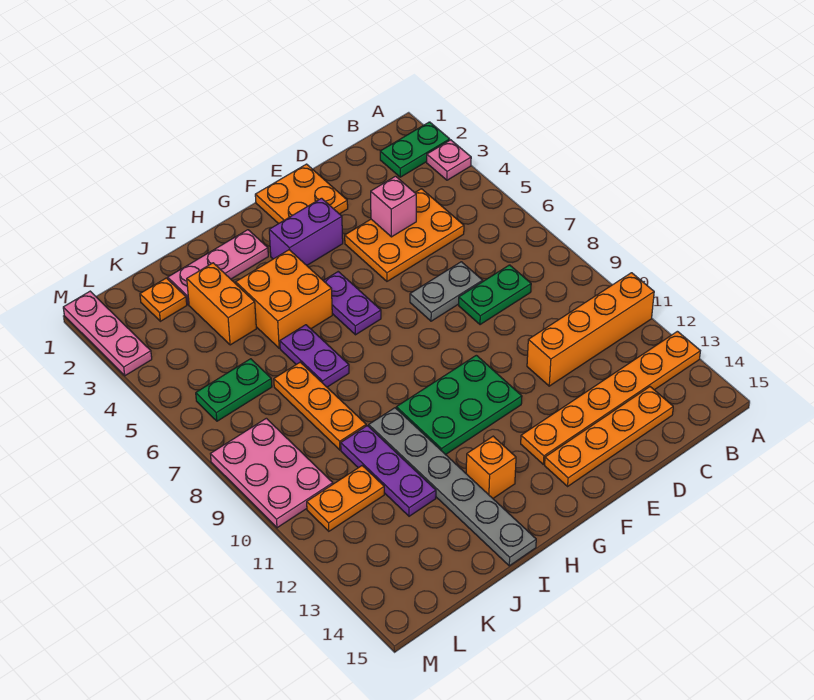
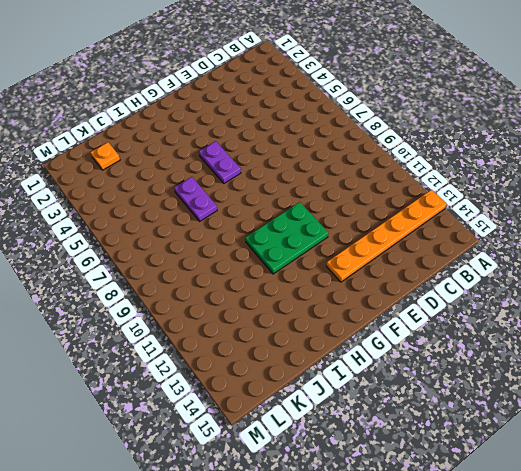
none -> green plate A2:B2 level 1
none -> pink plate A3 level 1
none -> orange brick A11:D11 level 1

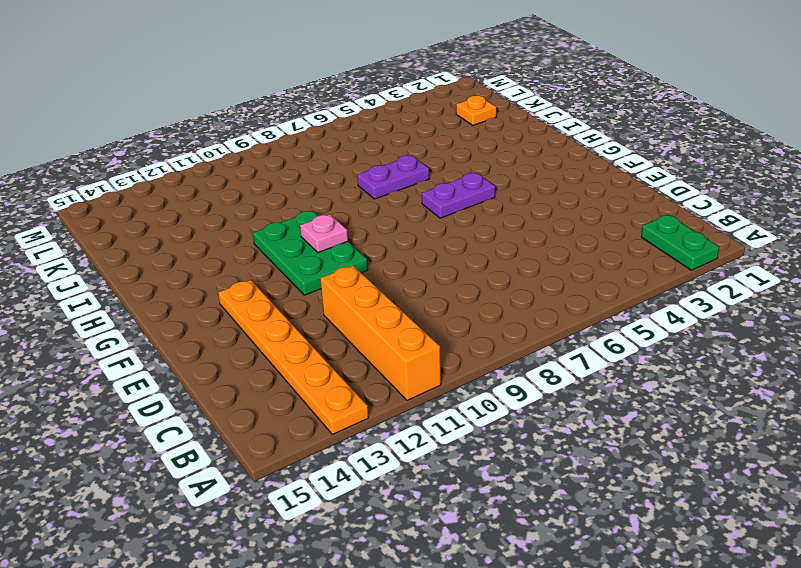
pink plate G10 level 2 -> pink plate A3 level 1
none -> orange plate C4:E5 level 1
none -> green plate C8:D8 level 1
none -> orange plate C14:F14 level 1

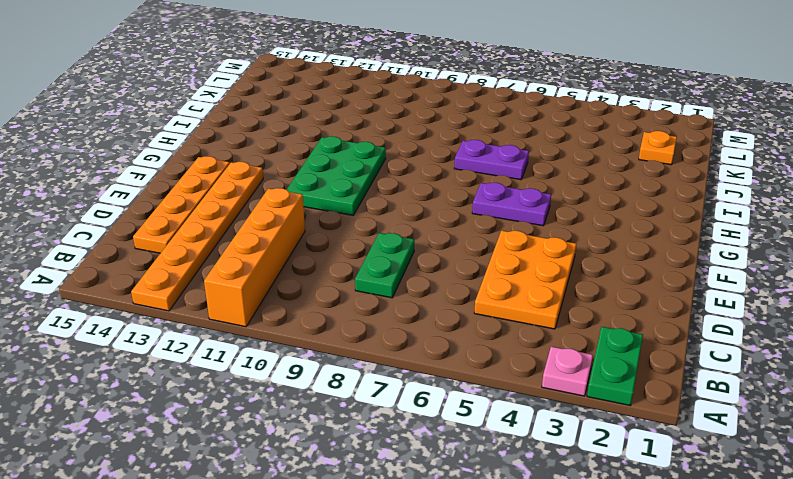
none -> grey plate D7:E7 level 1
none -> orange plate E1:F2 level 1
none -> purple brick F3:G3 level 1

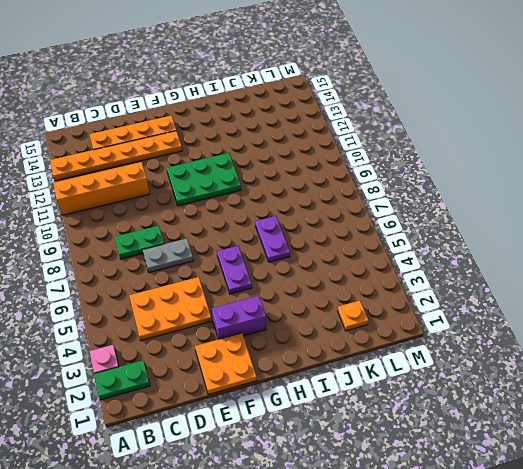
none -> pink plate H2:J2 level 1
none -> orange brick H4:I5 level 1
none -> orange brick H13 level 1

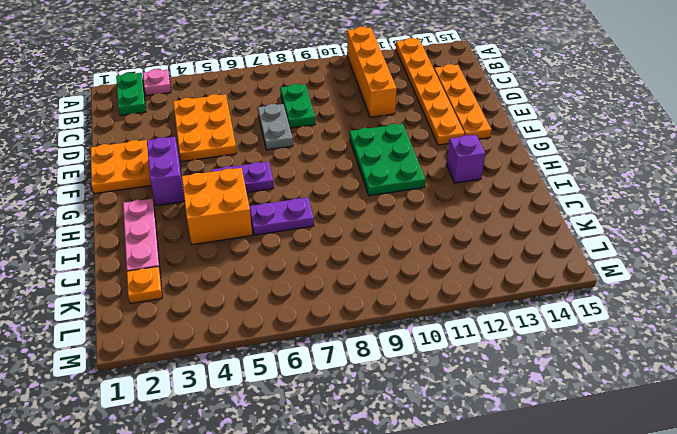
purple brick H13 level 1 -> orange brick H13 level 1
none -> grey plate I10:I15 level 1
none -> orange brick J3:J4 level 1
none -> orange plate J7:J9 level 1

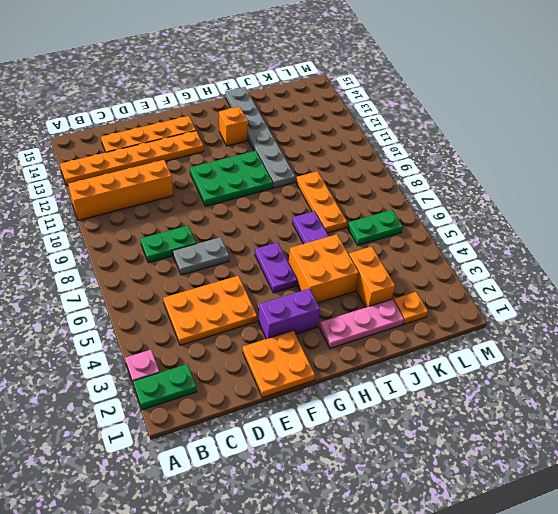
none -> purple plate J10:J12 level 1
none -> orange plate K11:L11 level 1
none -> pink plate L8:M10 level 1

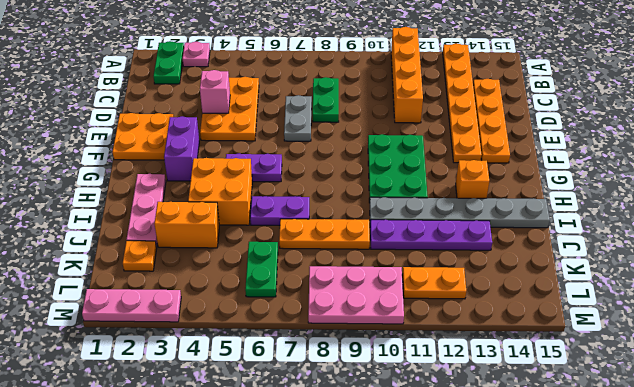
purple plate J10:J13 level 1 -> purple plate J10:J12 level 1
orange plate L11:L12 level 1 -> orange plate K11:L11 level 1

